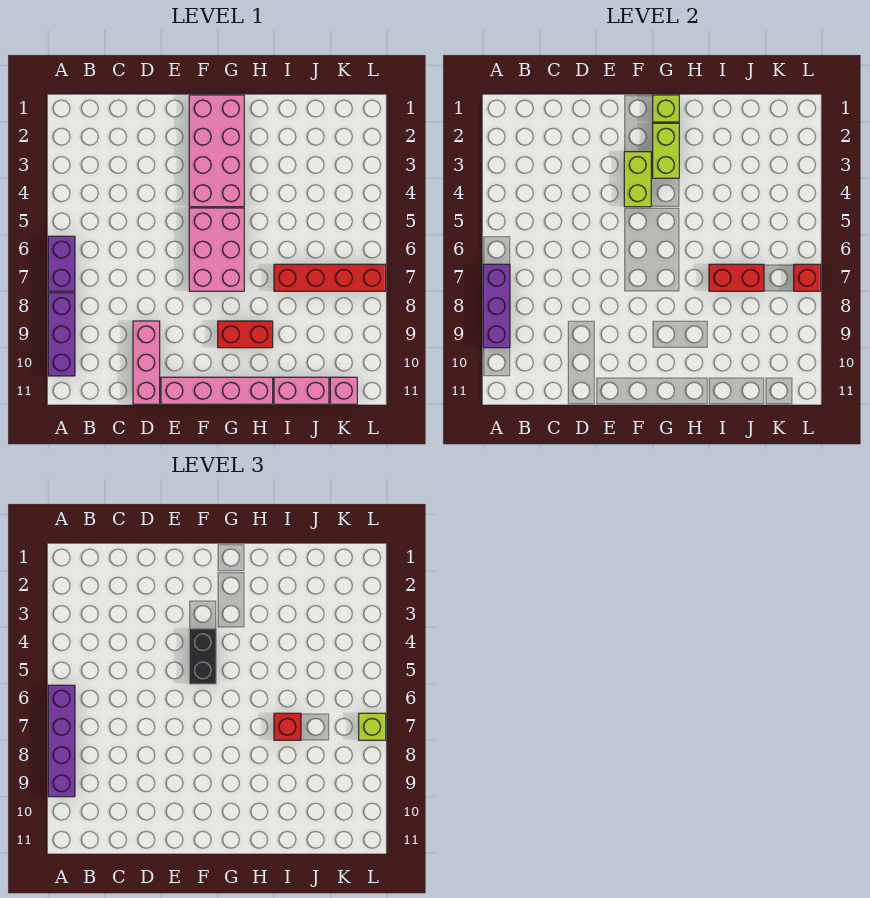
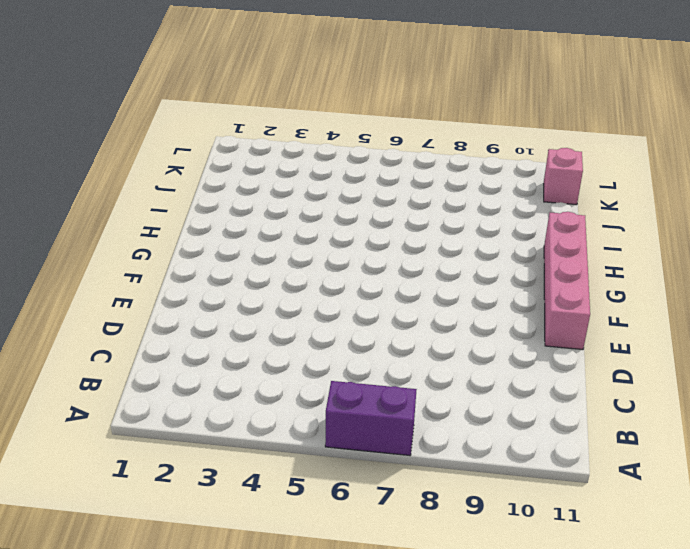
none -> purple brick A8:A10 level 1
none -> pink brick D9:D11 level 1
none -> pink brick F1:G4 level 1

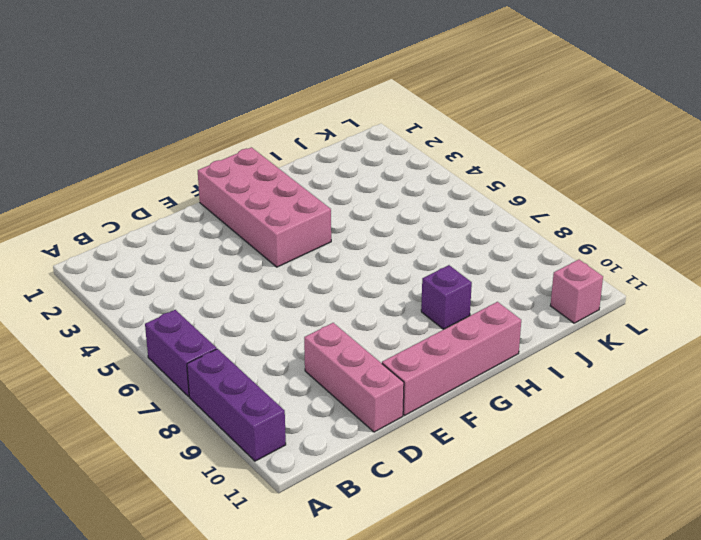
purple brick H9 level 1 -> red brick G9:H9 level 1
none -> pink brick F5:G7 level 1
none -> red brick I7:L7 level 1
none -> pink brick I11:J11 level 1

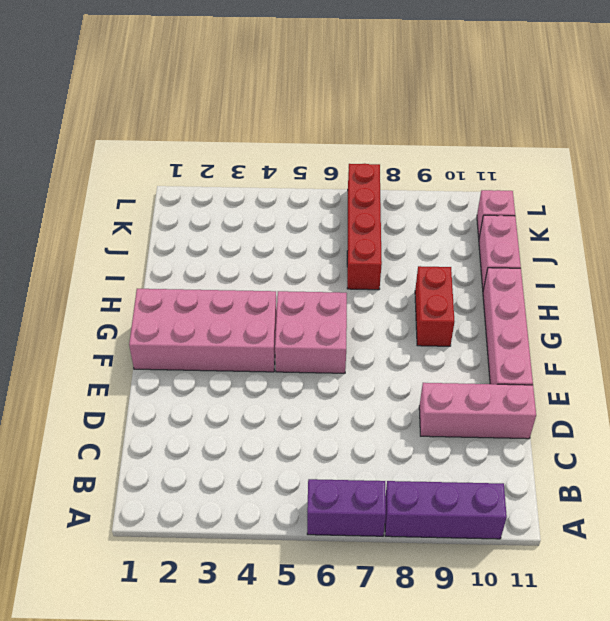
pink brick F5:G6 level 1 -> pink brick F5:G7 level 1
none -> purple brick A7:A9 level 2
none -> lime brick F3:F4 level 2
none -> lime brick G1 level 2

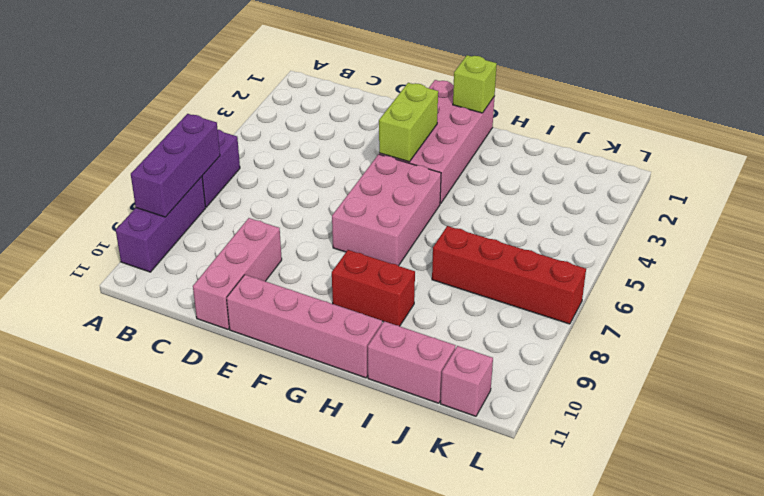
none -> lime brick G2:G3 level 2
none -> red brick I7:J7 level 2
none -> red brick L7 level 2

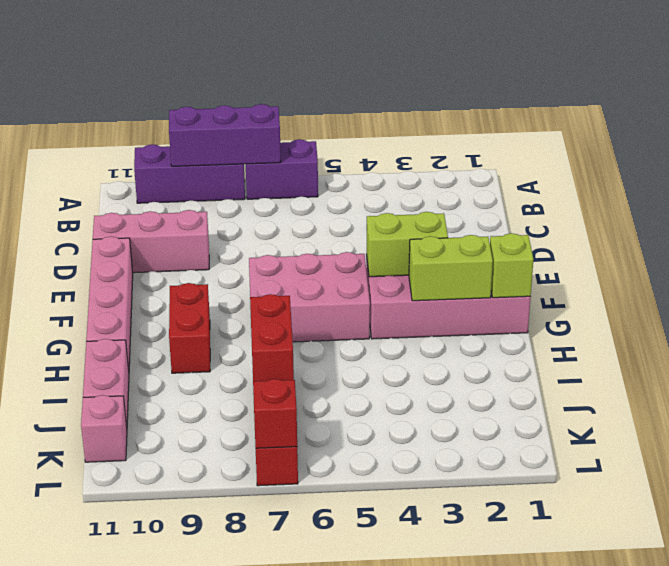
none -> purple brick A6:A9 level 3
none -> black brick F4:F5 level 3
none -> red brick I7 level 3

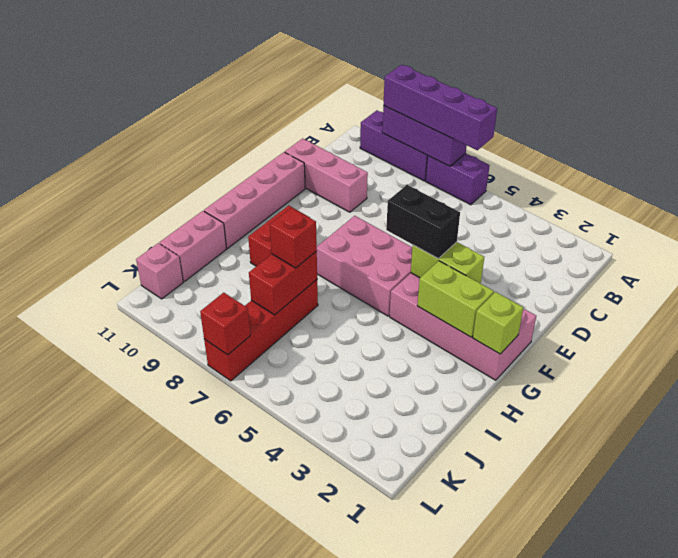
none -> lime brick L7 level 3

